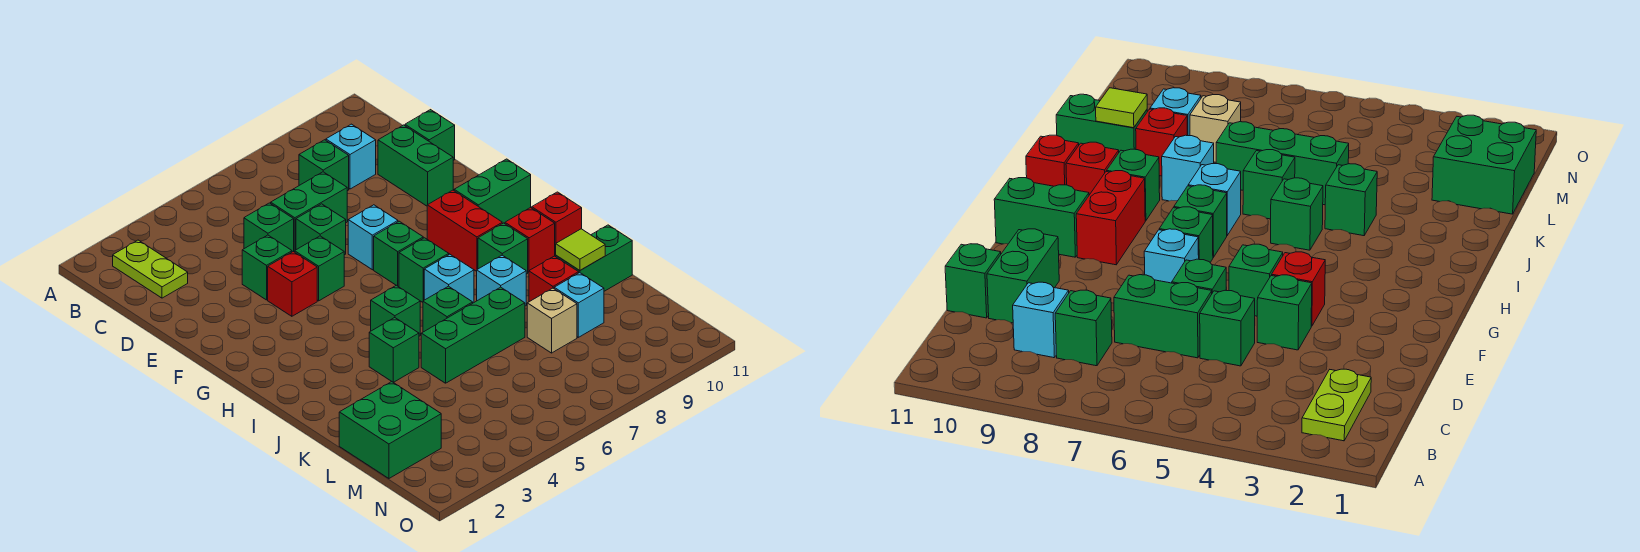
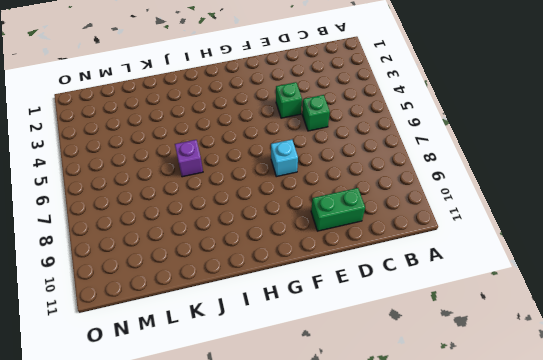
purple brick J6 level 1 -> green brick J6 level 1
none -> lime plate B2:C2 level 1
none -> green brick C8 level 1
none -> cyan brick C9 level 1
none -> green brick D6:D7 level 1

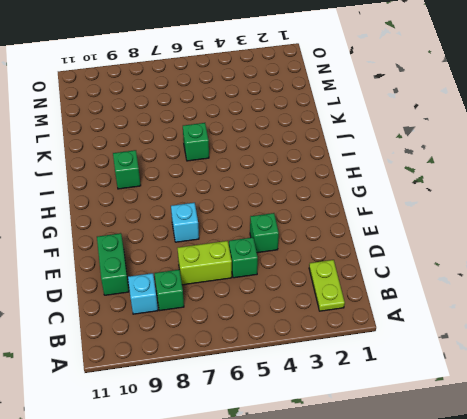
lime brick D6:D7 level 1 -> green brick D6:D7 level 1
none -> green brick D11 level 1
none -> green brick E6 level 1
none -> red brick F4 level 1
none -> green brick F5 level 1

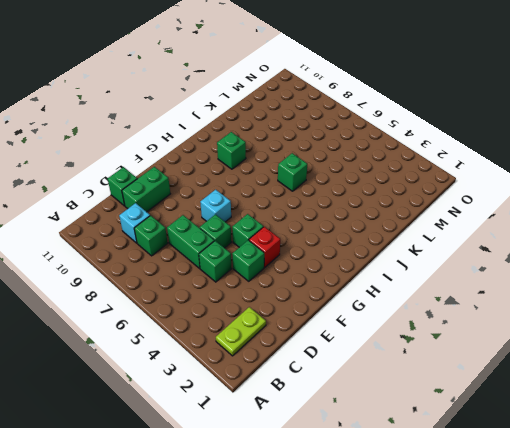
none -> green brick G7 level 1
none -> red brick G9:H9 level 1
none -> green brick G10:G11 level 1
none -> green brick H7 level 1

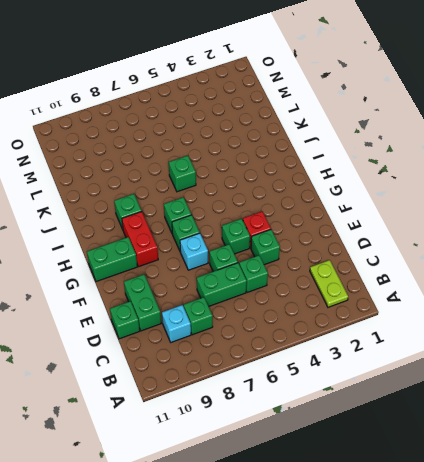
none -> green brick I5 level 1
none -> cyan brick I7 level 1
none -> red brick I10 level 1
none -> red brick I11 level 1

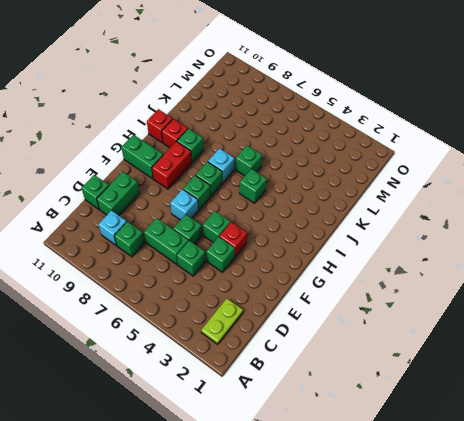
none -> green brick J4 level 1
none -> cyan brick J8 level 1
none -> green brick K5:K7 level 1
none -> red brick K9 level 1

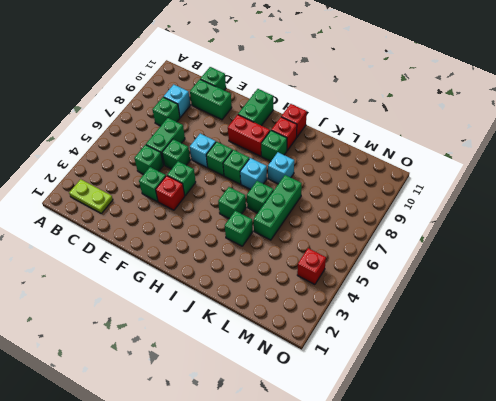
red brick N4 level 1 -> red brick K9 level 1
none -> green brick K10:K11 level 1
none -> green brick L1:M2 level 1
none -> tan brick L8 level 1
none -> cyan brick L9 level 1

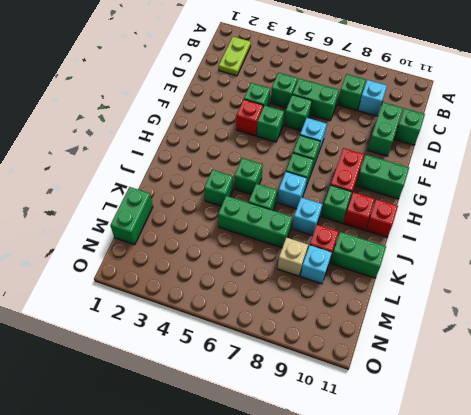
green brick L1:M1 level 1 -> green brick L1:M2 level 1
none -> lime tile K10 level 2

